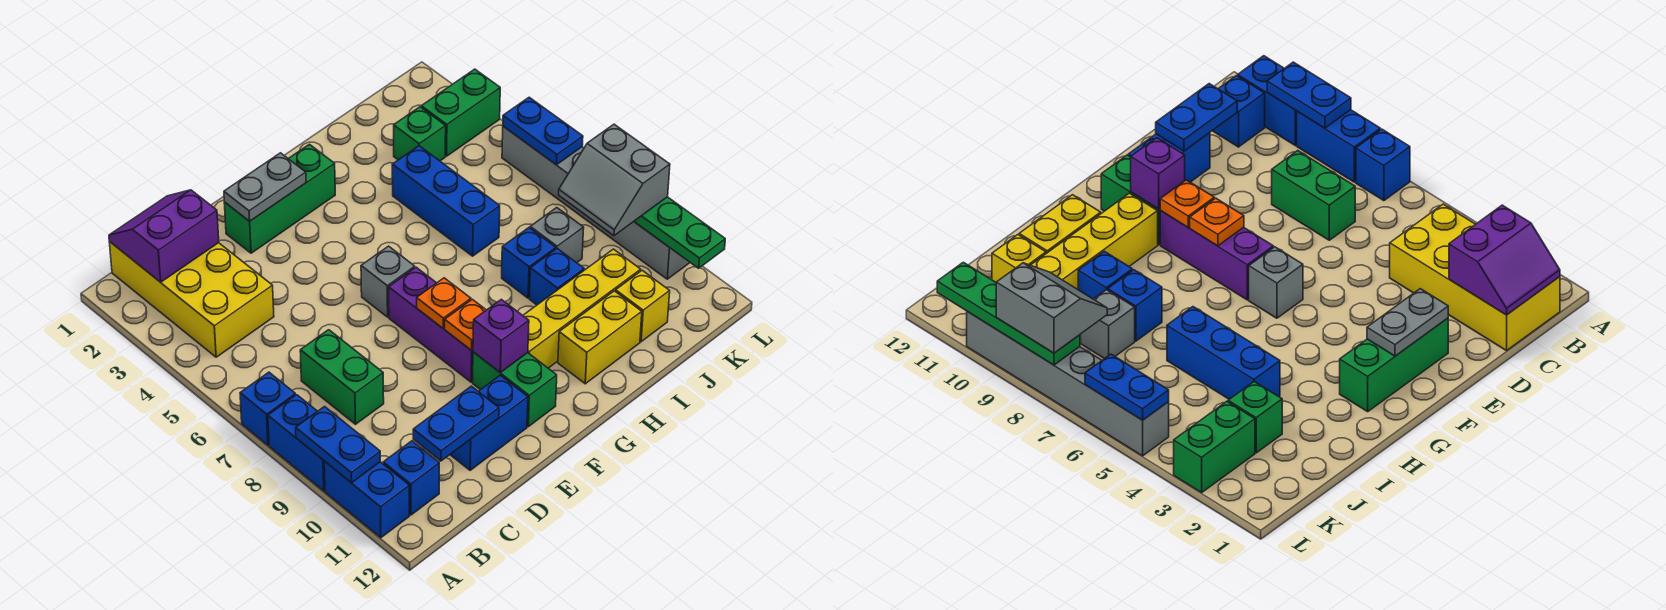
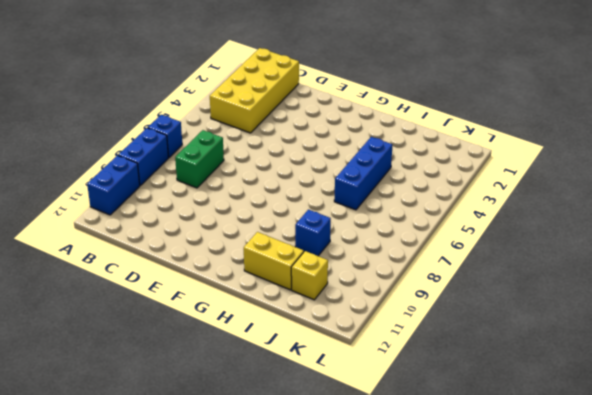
none -> blue brick B11 level 1
none -> blue brick D11:E11 level 1
none -> green brick E2:G2 level 1
none -> grey brick F6 level 1

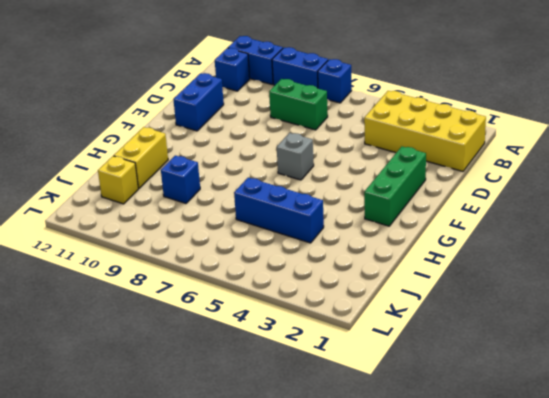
none -> purple brick F7:F9 level 1
none -> green brick F10:F11 level 1
none -> yellow brick G10:J10 level 1
none -> blue brick I8 level 1

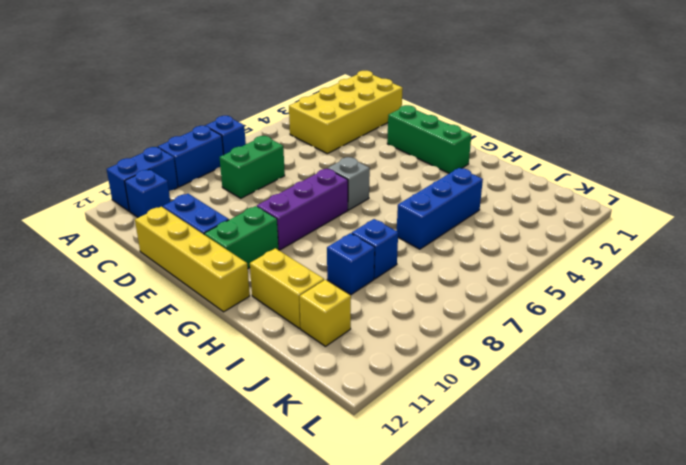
yellow brick D12:G12 level 1 -> yellow brick G10:J10 level 1
none -> green brick J3 level 1
none -> grey brick J8 level 1
none -> green brick K3:L3 level 1
none -> grey brick L5:L10 level 1

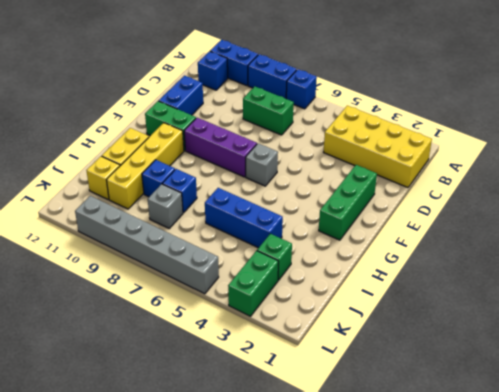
none -> blue plate A9:A10 level 2
none -> purple slope B1:C2 level 2 top 2
none -> blue plate C11:D11 level 2
none -> grey plate E2:F2 level 2

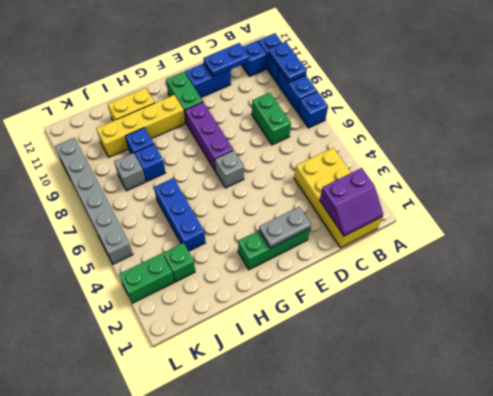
none -> yellow brick J11 level 1
none -> orange plate F8 level 2
none -> orange plate F9 level 2
none -> purple brick F10 level 2

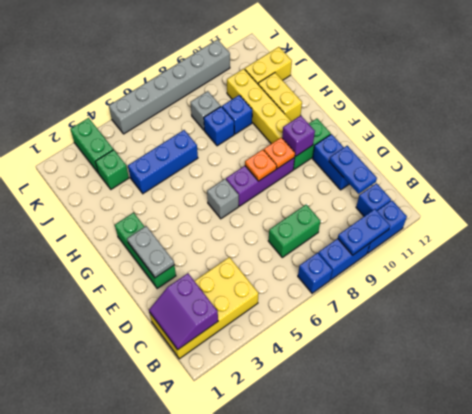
yellow brick J11:J12 level 1 -> yellow brick J11 level 1
none -> blue plate L5:L6 level 2
none -> green plate L8:L11 level 2
none -> grey slope K8:L9 level 3 top L

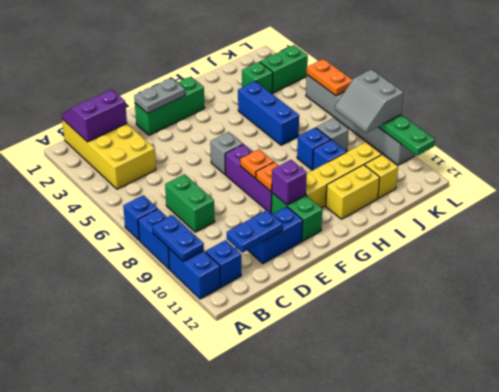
orange plate L5:L6 level 2 -> blue plate L5:L6 level 2

